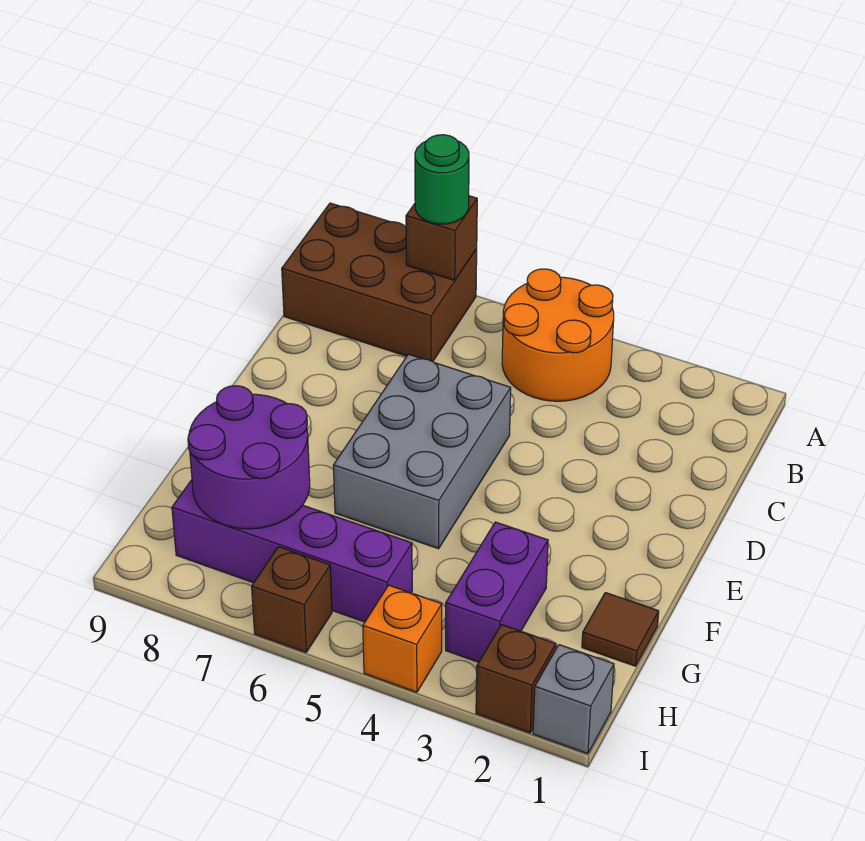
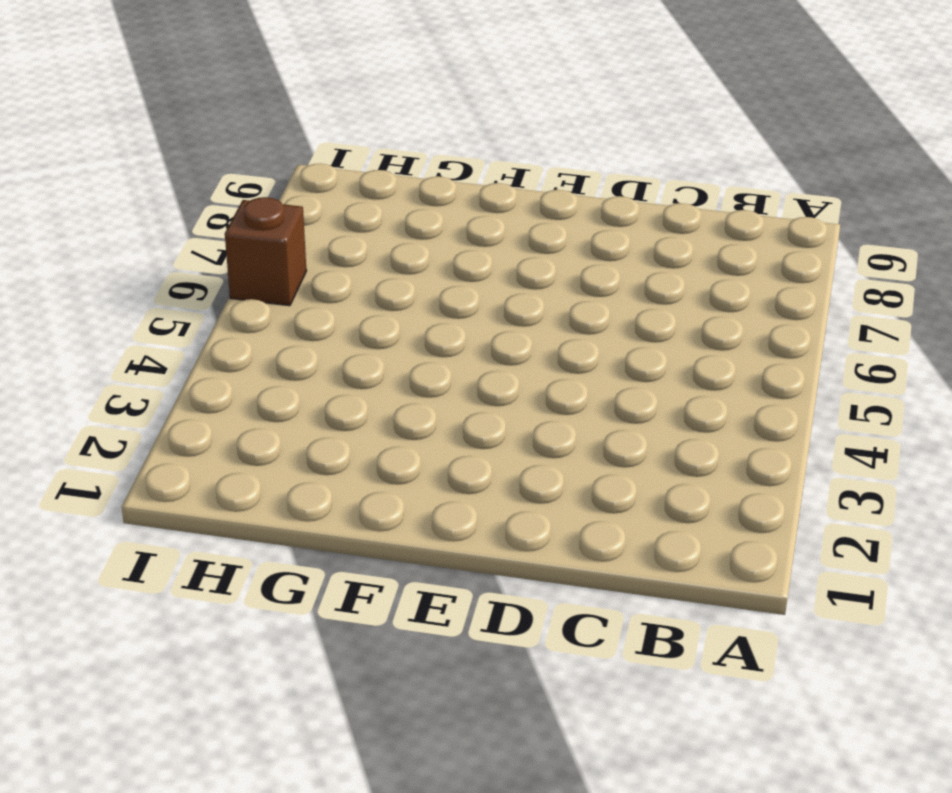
none -> orange round brick A4:B5 level 1
none -> brown brick A7:B9 level 1
none -> grey brick D5:F6 level 1

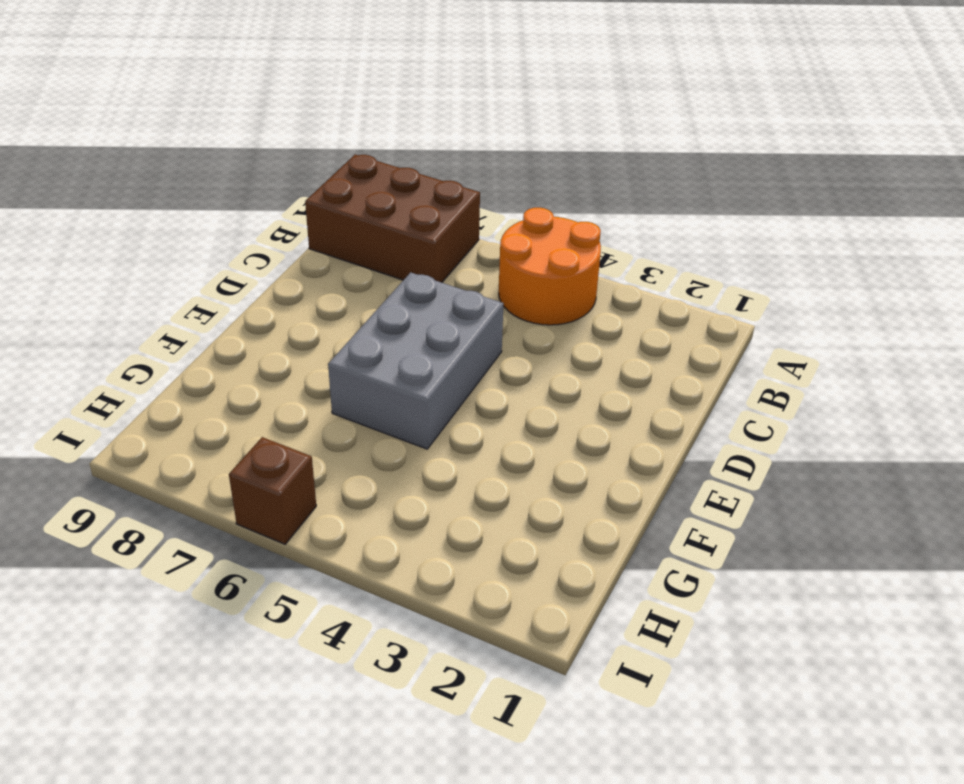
none -> brown tile G1 level 1
none -> purple brick G3:H3 level 1
none -> purple brick H5:H8 level 1

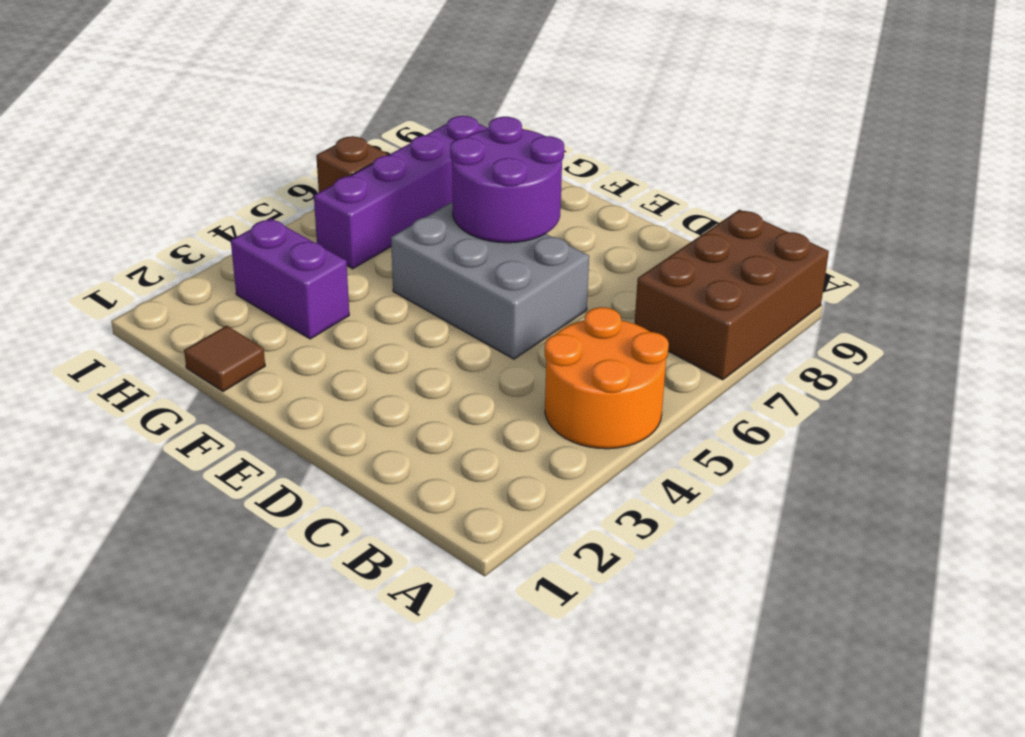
purple round brick E6:F7 level 2 -> purple round brick G7:H8 level 2
none -> grey brick I1 level 1
none -> brown brick I2 level 1
none -> orange brick I4 level 1

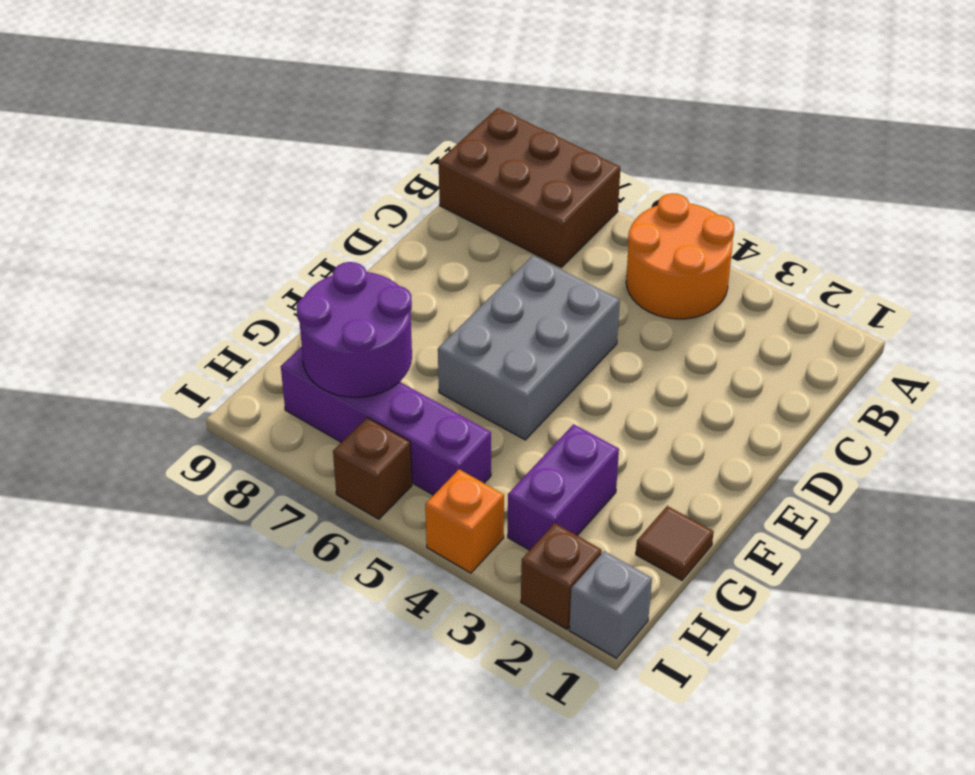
none -> brown brick A7 level 2
none -> green round brick A7 level 3

